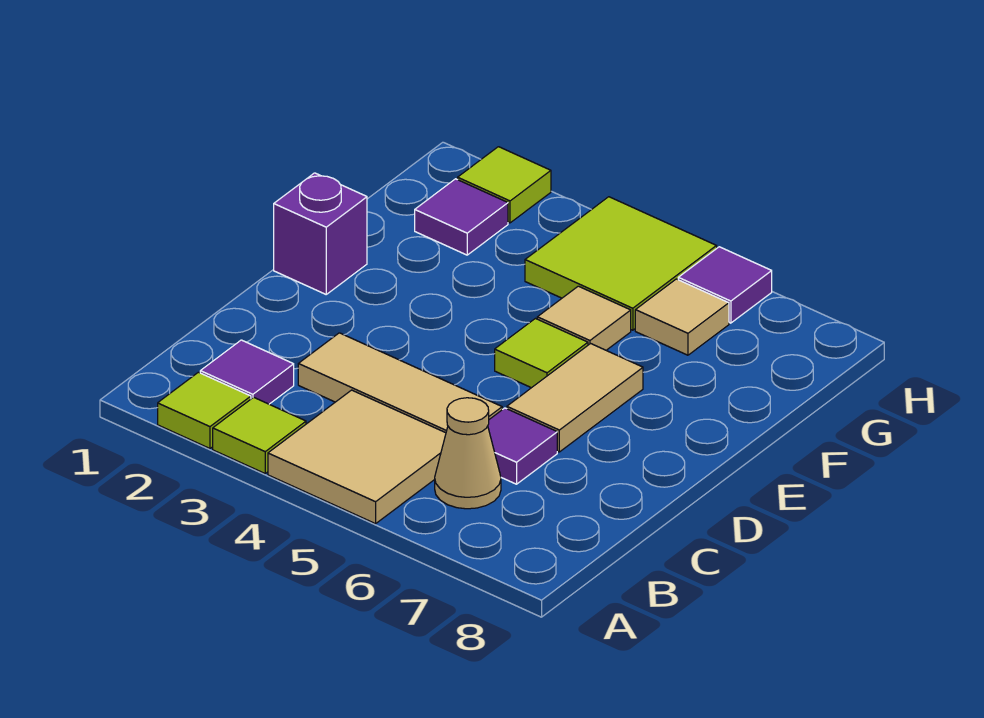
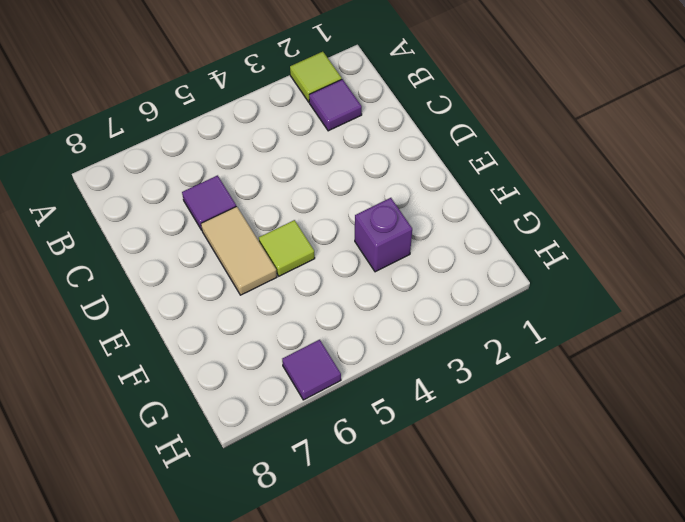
purple brick F3 level 1 -> purple brick E1 level 1
none -> lime tile A3 level 1
none -> tan tile A4:B5 level 1
none -> tan cone B6 level 1

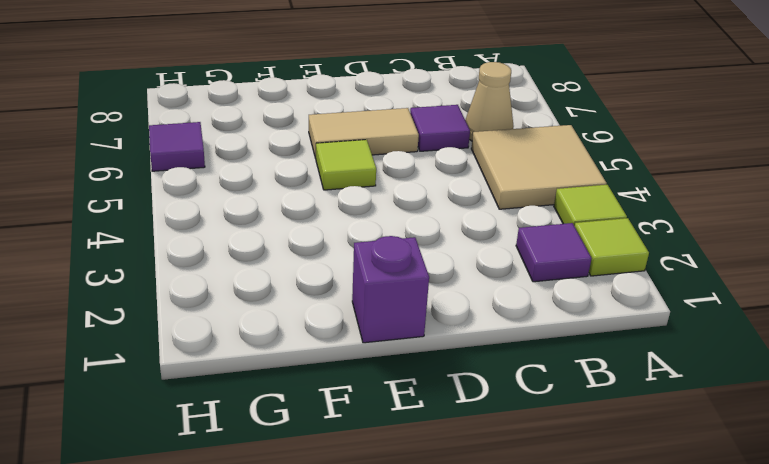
none -> tan tile C3:C5 level 1
none -> tan tile F5 level 1
none -> purple tile G2 level 1

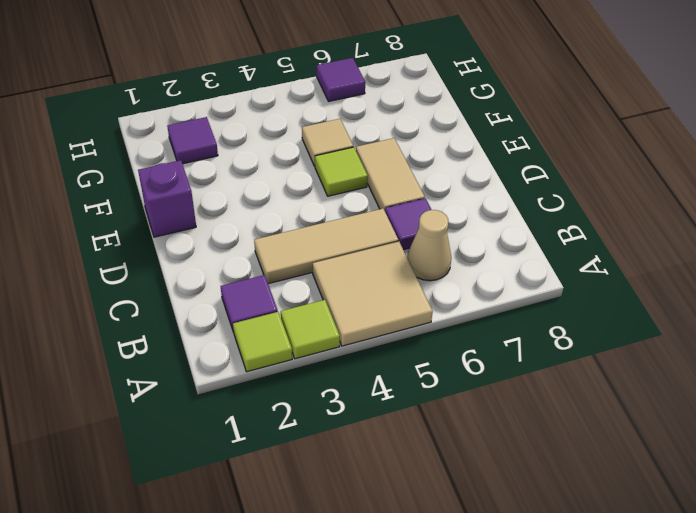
none -> lime tile G4:H5 level 1
none -> tan tile G6 level 1
none -> lime tile H2 level 1

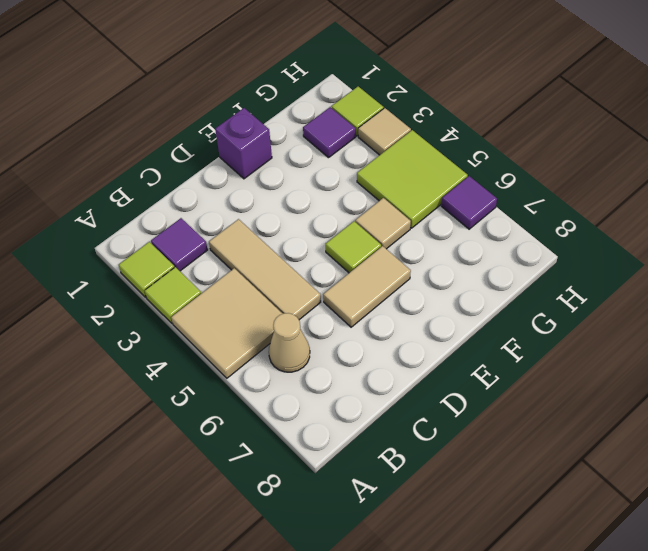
tan tile H3 level 1 -> tan tile G6 level 1
none -> purple tile C6 level 1

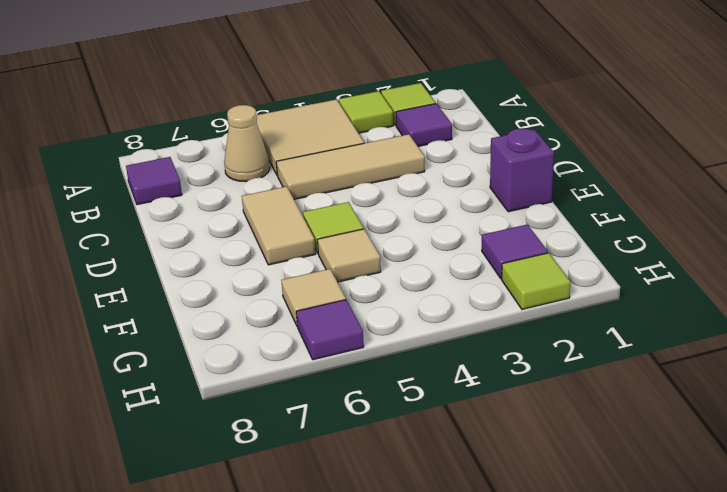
purple tile B8 level 1 -> purple tile C6 level 1
none -> lime tile G4:H5 level 1

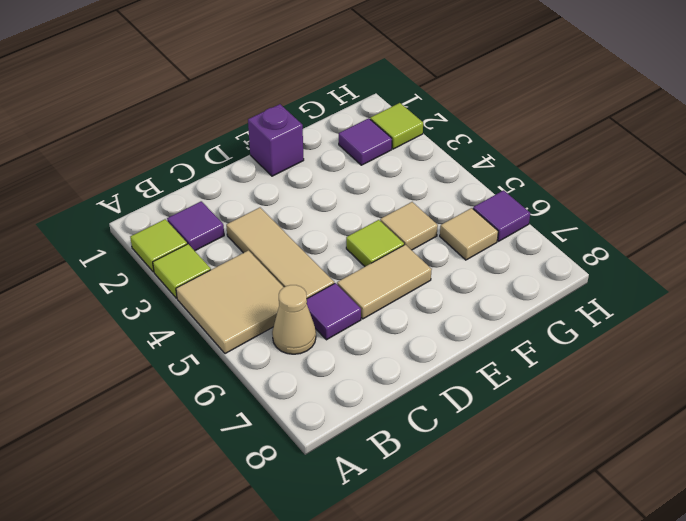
none -> lime tile G4:H5 level 1

